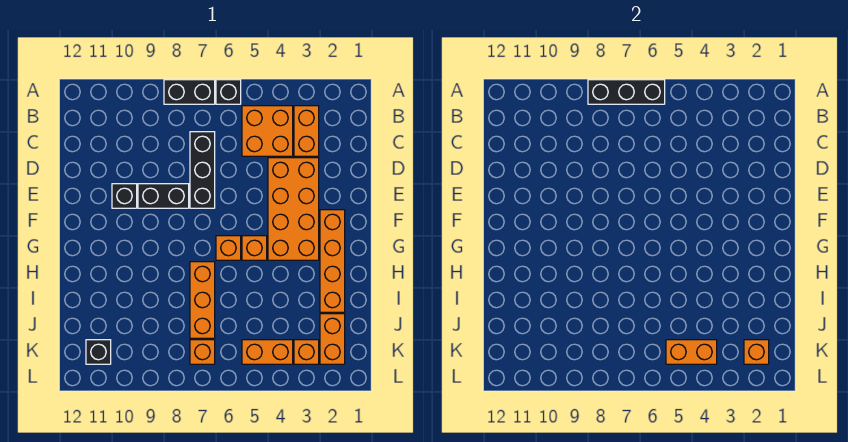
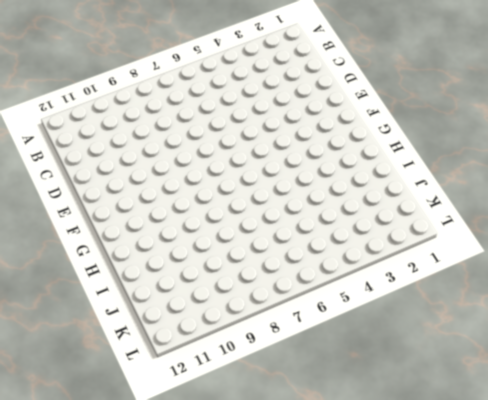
none -> black brick A6 level 1
none -> black brick A7:A8 level 1
none -> orange brick B3:C3 level 1

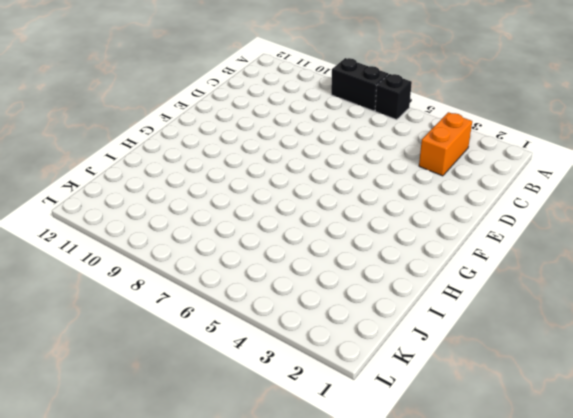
none -> orange brick B4:C5 level 1
none -> black brick C7:E7 level 1
none -> orange brick D3:G4 level 1

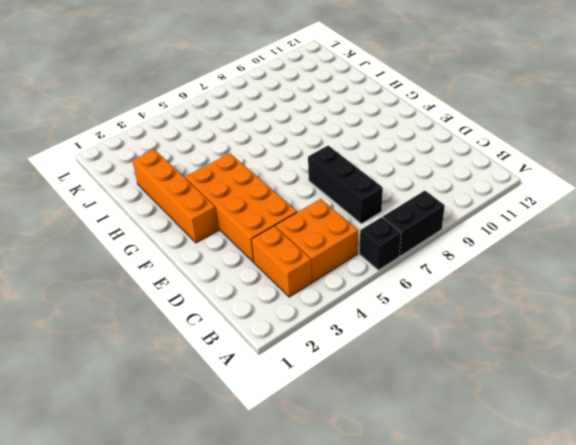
none -> black brick E8:E9 level 1
none -> black brick E10 level 1
none -> orange brick G5 level 1

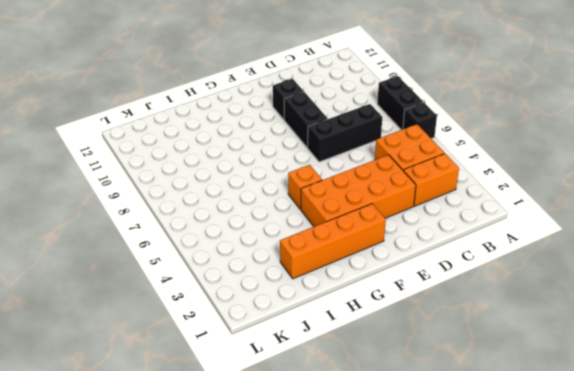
none -> orange brick G6 level 1
none -> orange brick H7:J7 level 1
none -> orange brick J2:K2 level 1

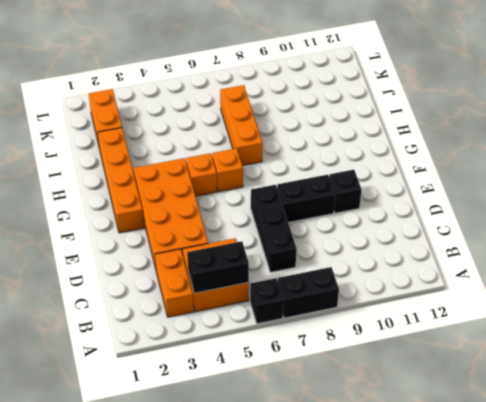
black brick B4:B5 level 2 -> none
none -> orange brick K3 level 1
none -> orange brick K4:K5 level 1
none -> orange brick K7 level 1

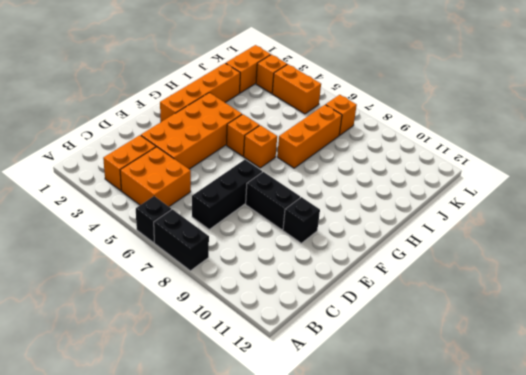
none -> black brick K11 level 1
none -> black brick A6:A8 level 2
none -> orange brick K2 level 2

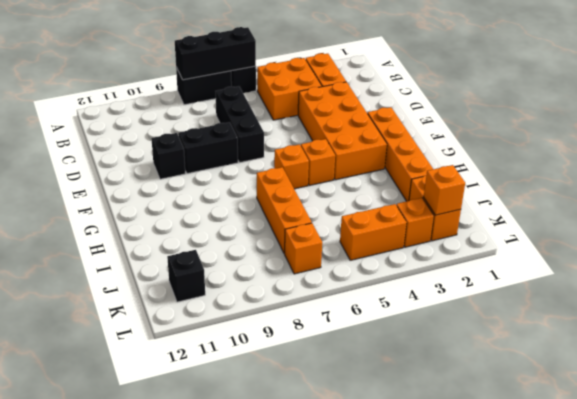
none -> orange brick K4:K5 level 2

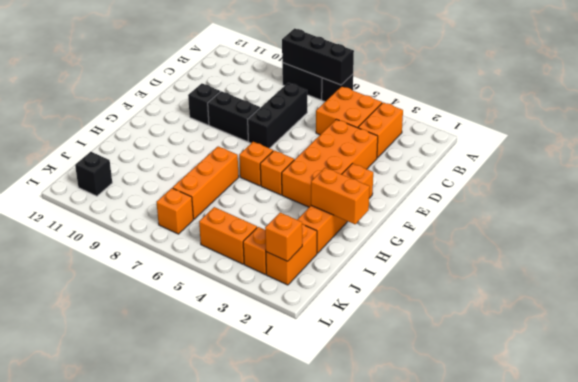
orange brick H1:H2 level 2 -> orange brick K4:K5 level 2

